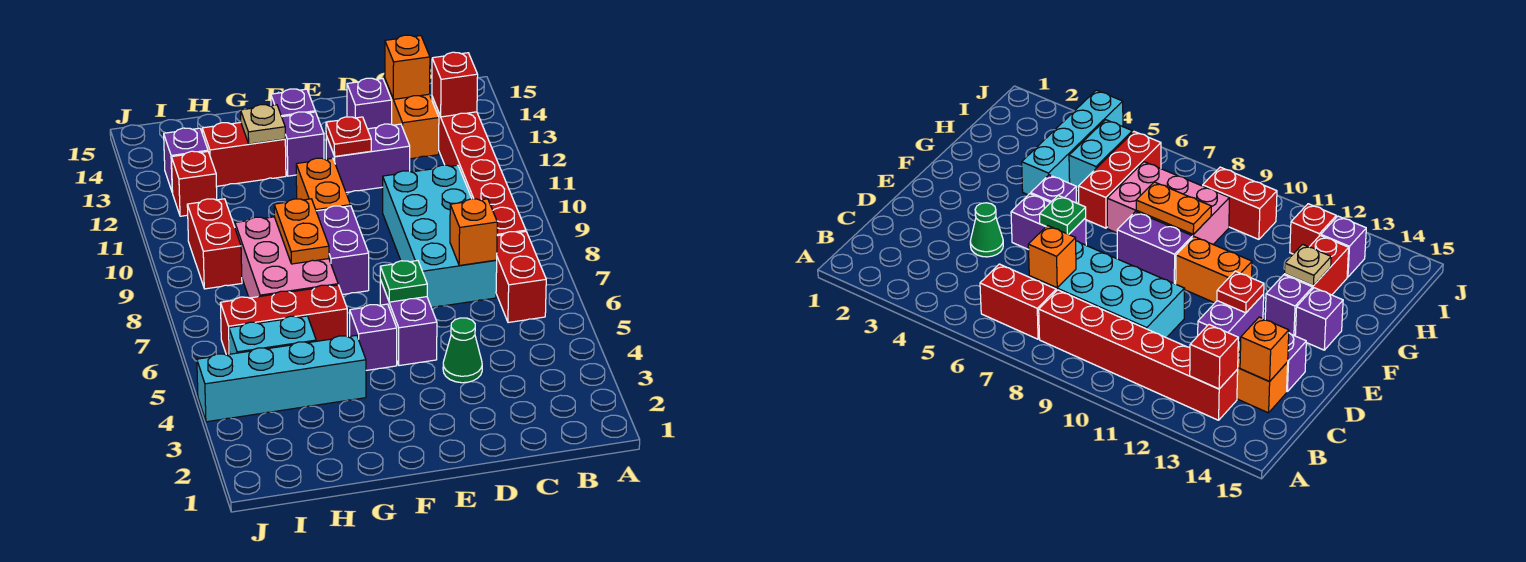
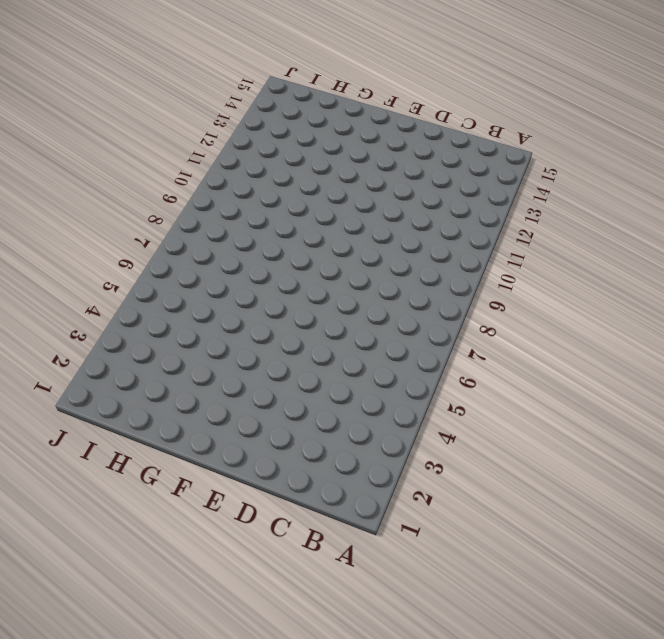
none -> red brick B6:B7 level 1
none -> red brick B8:B13 level 1
none -> cyan brick C7:D10 level 1

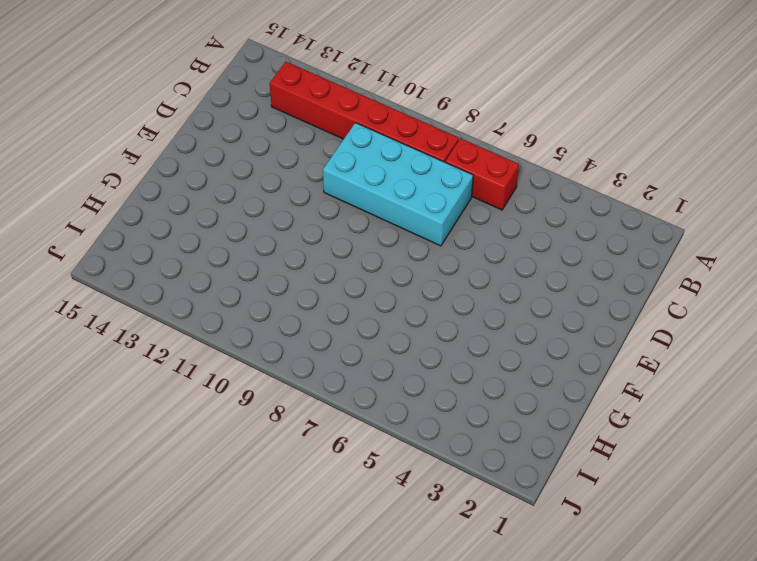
none -> orange brick C13:C14 level 1
none -> green cone D4 level 1
none -> purple brick D12:E12 level 1

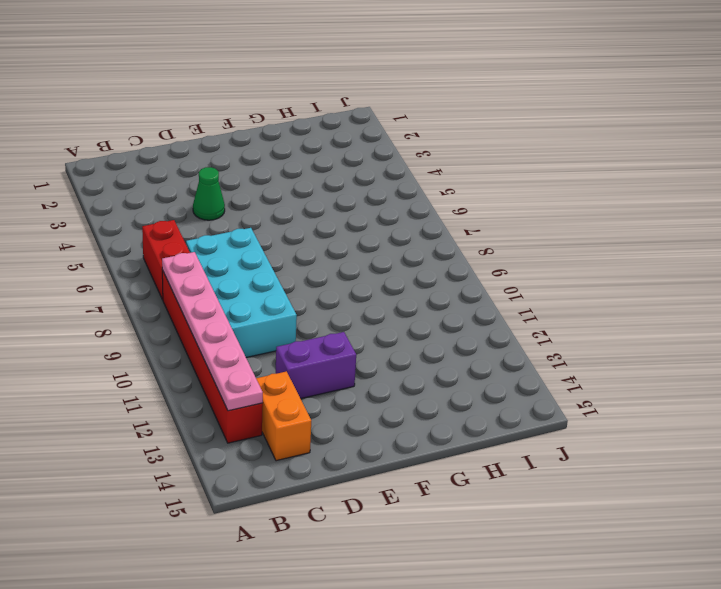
pink plate B8:B13 level 2 -> red brick B13 level 2
none -> purple brick D14 level 1
none -> purple brick E5:E6 level 1
none -> purple brick F5 level 1

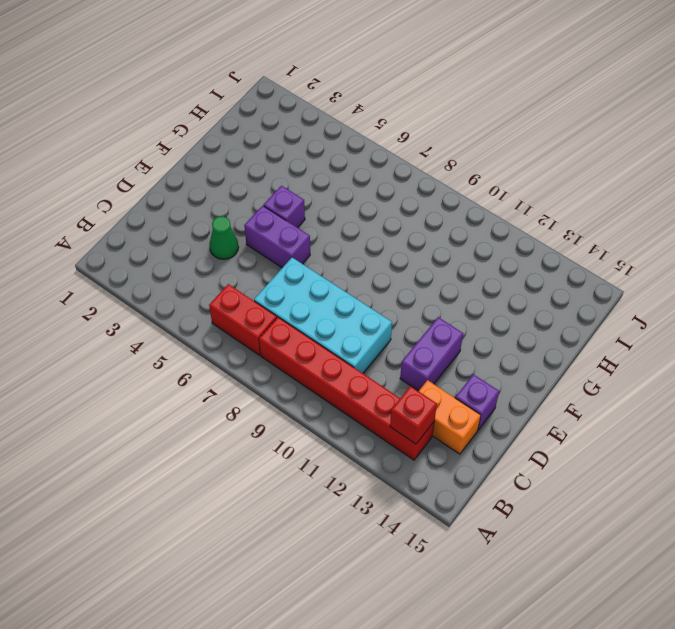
none -> purple brick F8:F9 level 1
none -> orange brick F10:F11 level 1
none -> purple brick F13 level 1

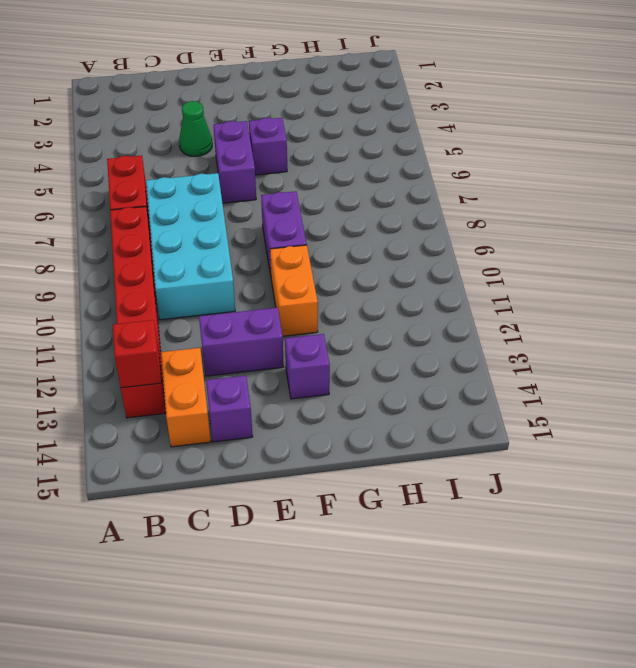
none -> purple brick F14 level 1
none -> cyan brick G4:J4 level 1
none -> red brick G6:I6 level 1

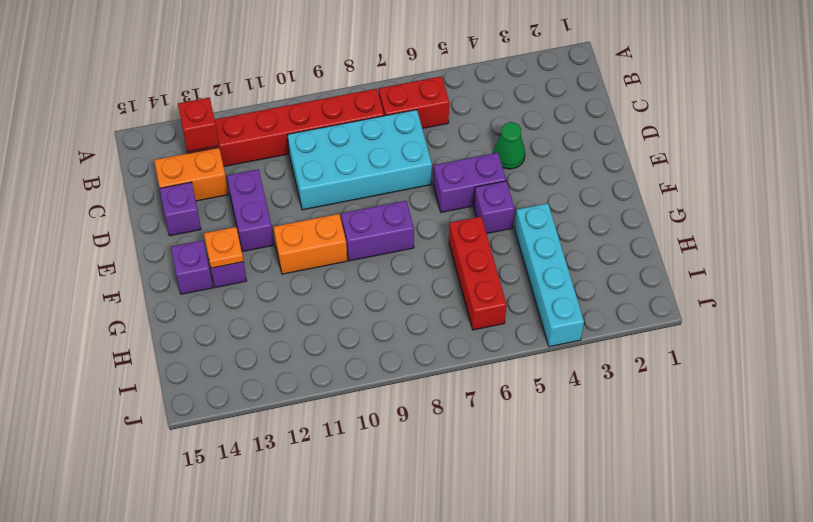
orange plate F13 level 2 -> none
none -> pink brick G7:H9 level 1
none -> red brick G13:H13 level 1
none -> cyan brick H5:I5 level 1

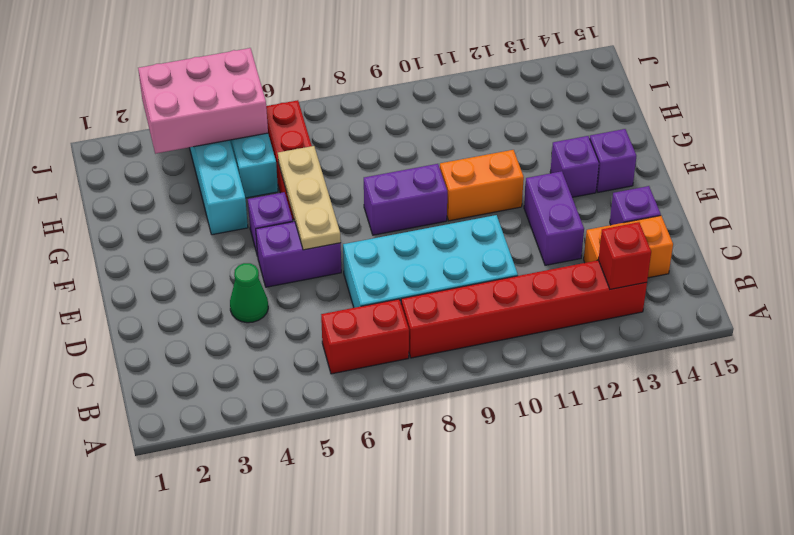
tan plate E6:G6 level 2 -> green plate E6 level 2
pink brick I3:J5 level 2 -> pink brick G7:H9 level 1
none -> red brick G13:H13 level 1
none -> red brick I9:I10 level 1
none -> red brick I12 level 1

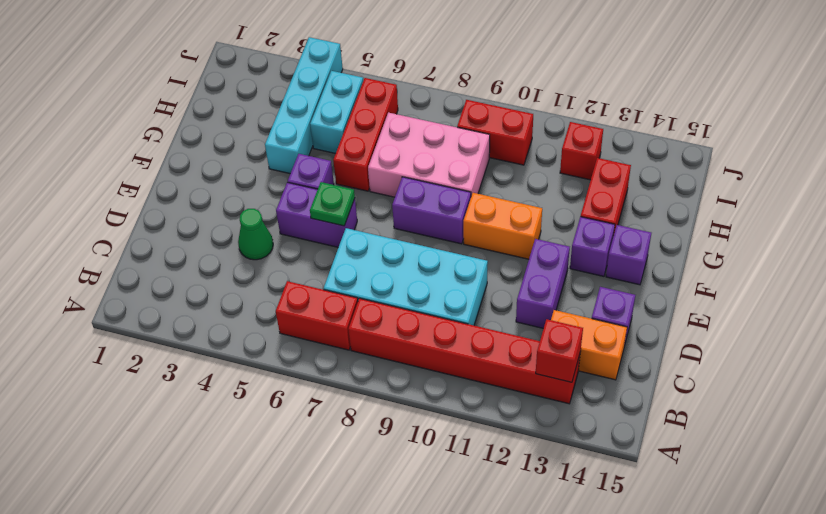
none -> purple brick I13 level 1
none -> orange brick C7 level 2
none -> orange brick C14 level 2

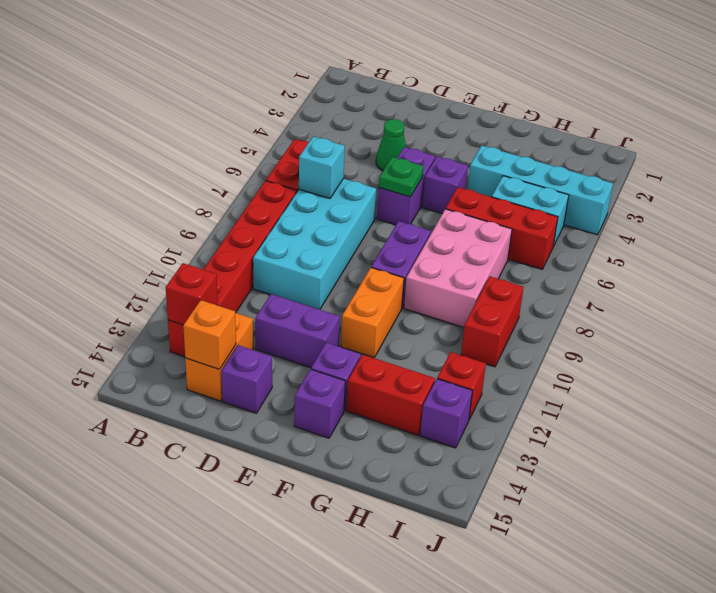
cyan brick C7 level 2 -> orange brick C7 level 2
none -> red plate E12 level 2
none -> orange plate G8:G9 level 2
none -> tan plate G13 level 2

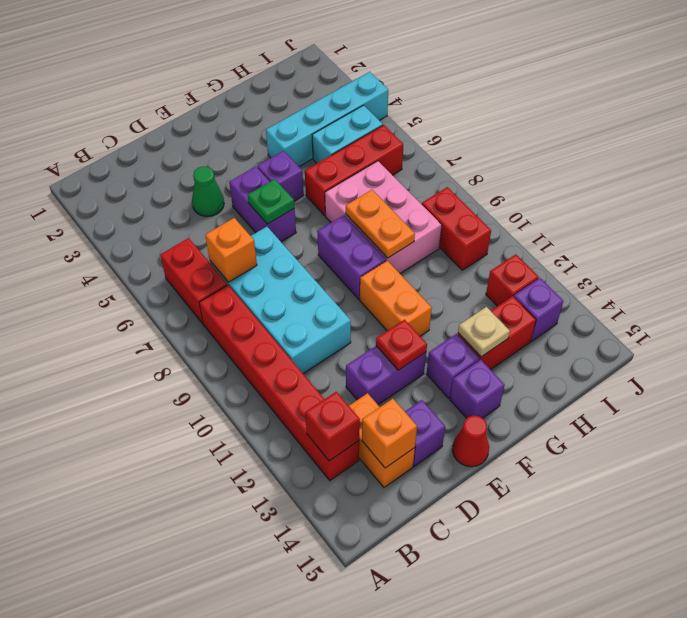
red cone E15 level 1 -> none

